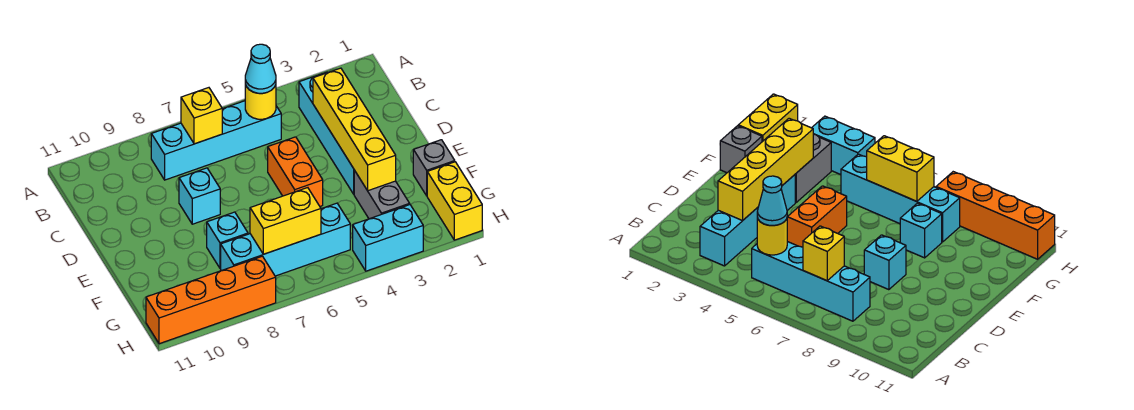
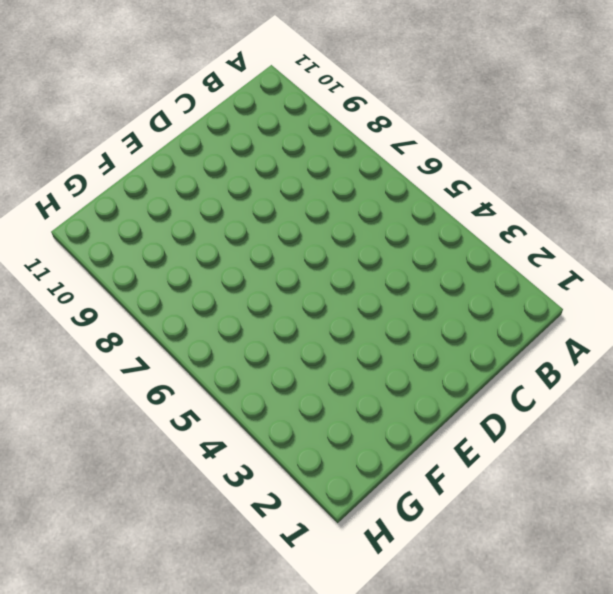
none -> cyan brick B3:E3 level 1
none -> cyan brick B5:B8 level 1
none -> orange brick D5:E5 level 1

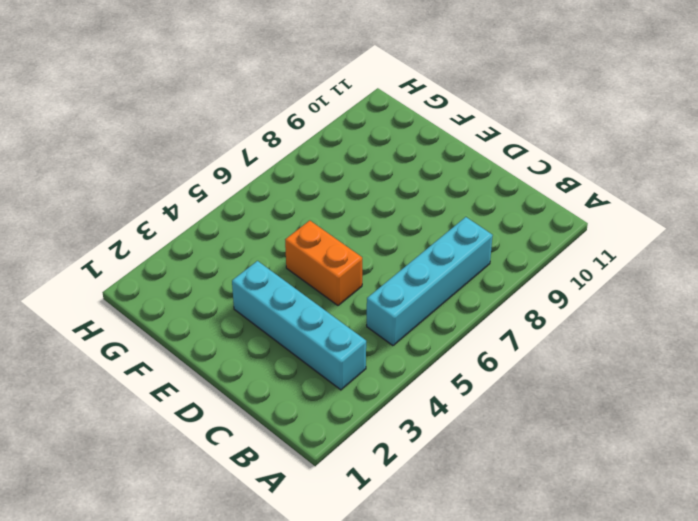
none -> cyan brick D8 level 1
none -> grey brick F1 level 1
none -> grey brick F3:G3 level 1

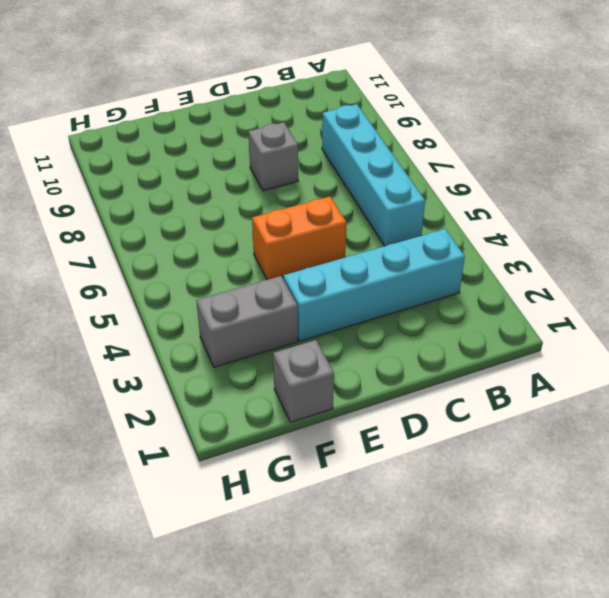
grey brick D8 level 1 -> cyan brick D8 level 1
none -> cyan brick F8 level 1
none -> yellow brick G1:H1 level 1
none -> cyan brick G5:G8 level 1

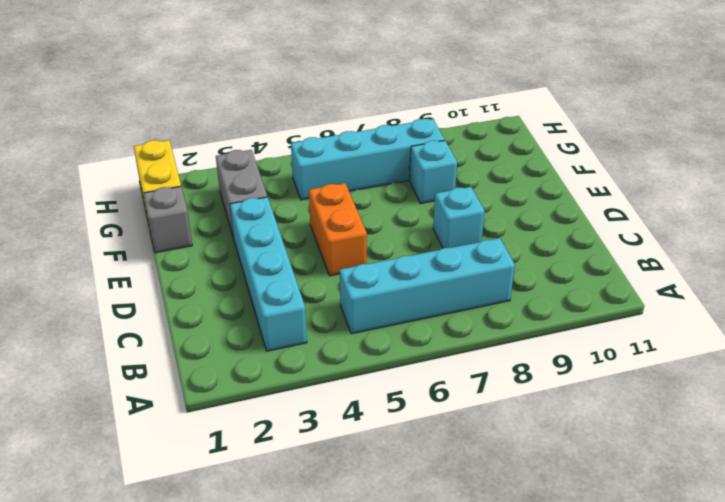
none -> cyan brick H3:H4 level 1
none -> orange brick H8:H11 level 1
none -> yellow round brick B5 level 2

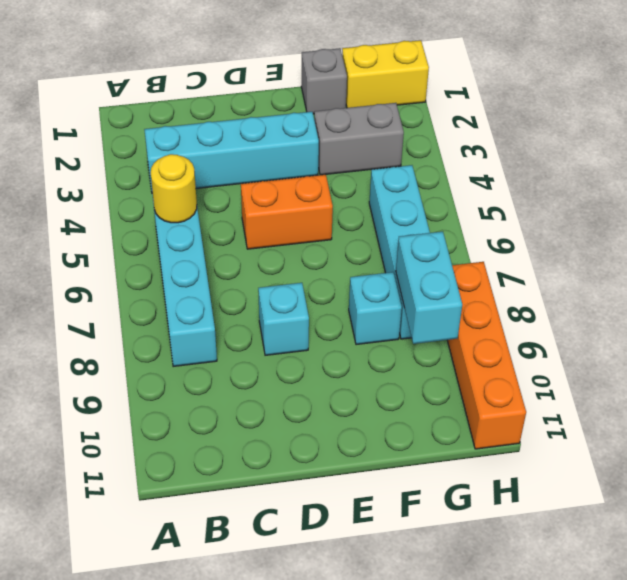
cyan brick G8:G9 level 2 -> cyan brick H3:H4 level 1
none -> yellow brick B7 level 2
none -> yellow brick C3:F3 level 2
none -> yellow brick G6:G7 level 2

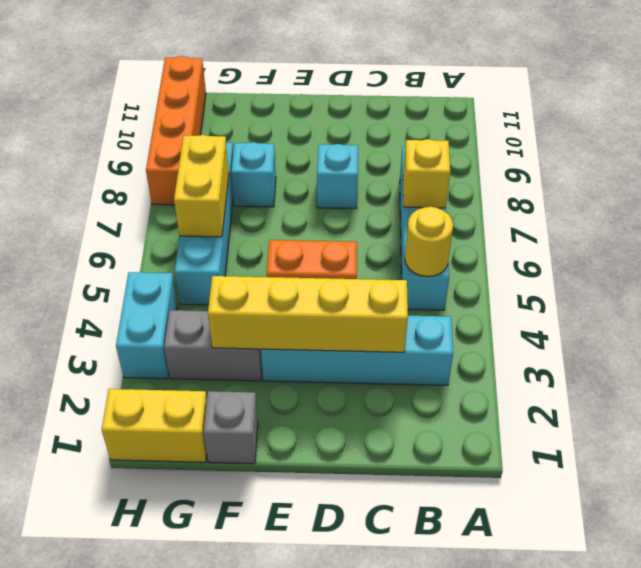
none -> cyan cone B5 level 3

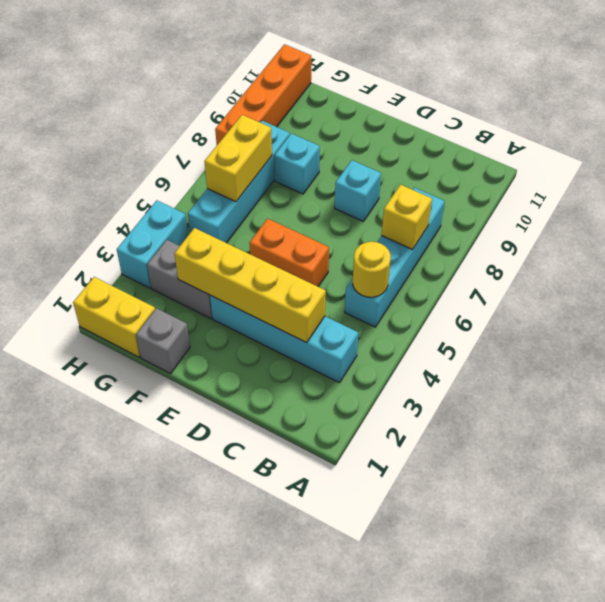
none -> cyan cone B5 level 3

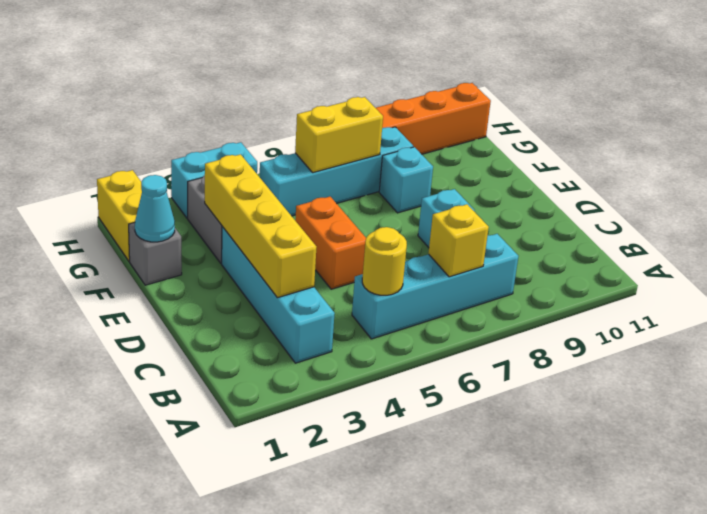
cyan cone F1 level 2 -> cyan cone B5 level 3

